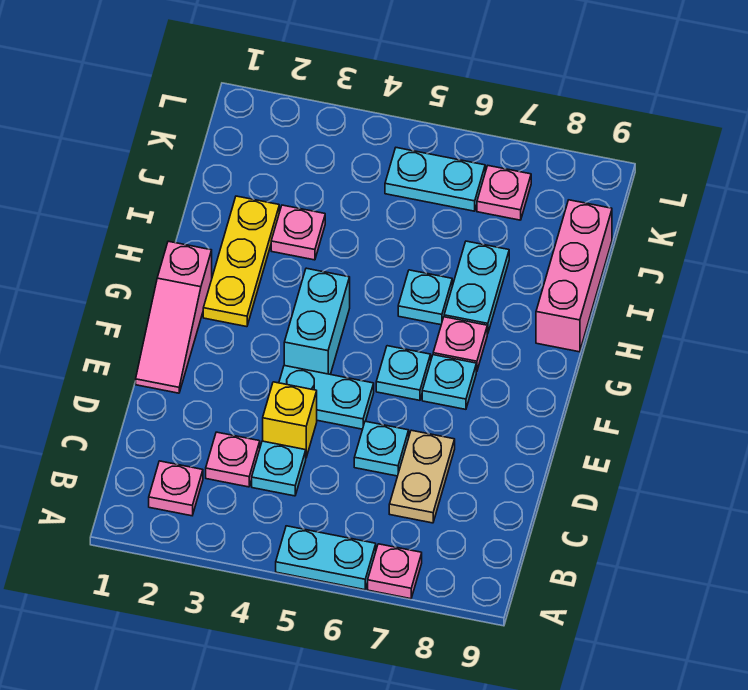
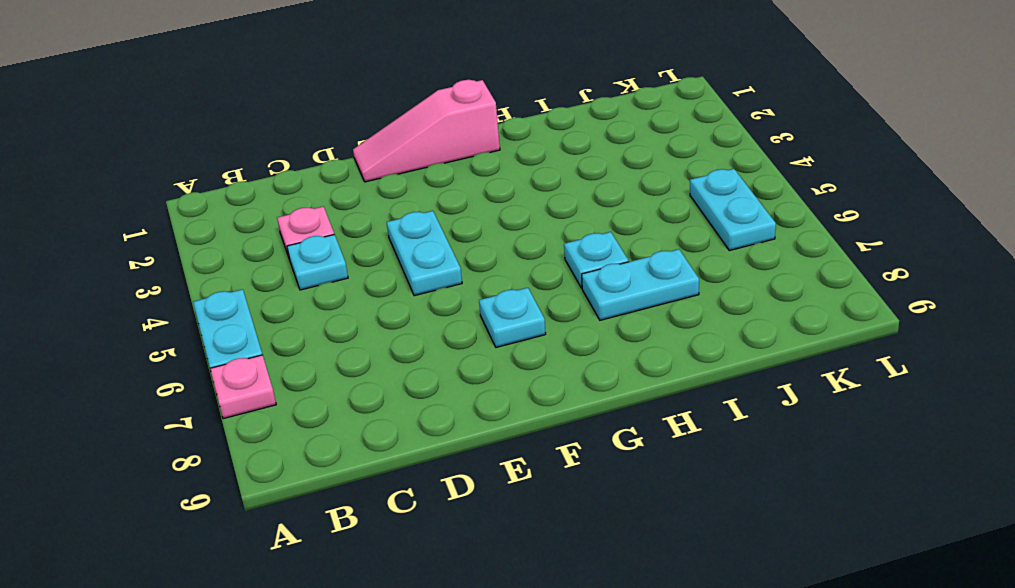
none -> pink plate B2 level 1
none -> tan plate C7:D7 level 1
none -> yellow brick D4 level 1

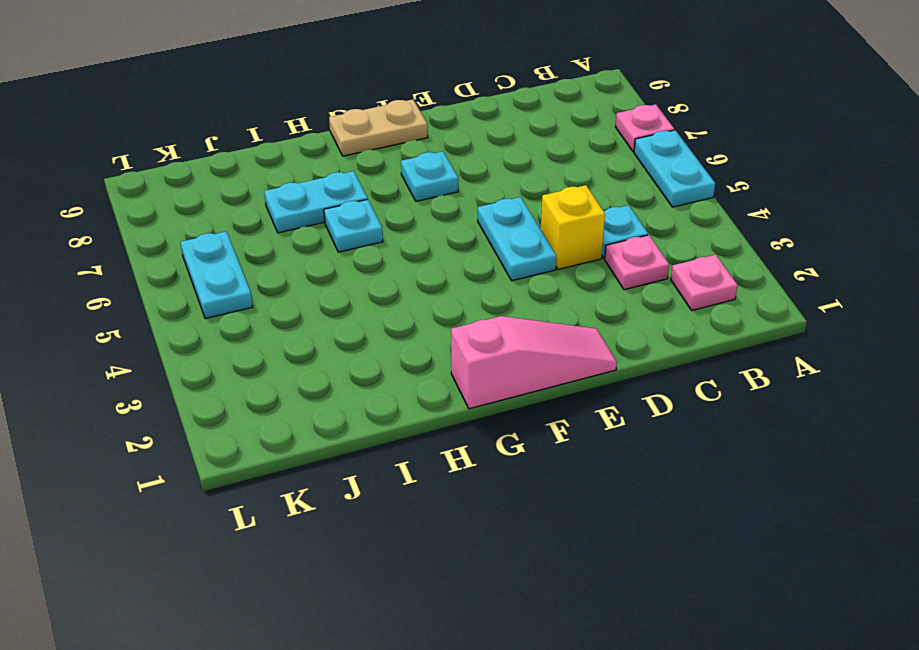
tan plate F9:G9 level 1 -> tan plate C7:D7 level 1
none -> cyan plate D6 level 1
none -> cyan brick F4:G4 level 1
none -> cyan plate F6 level 1

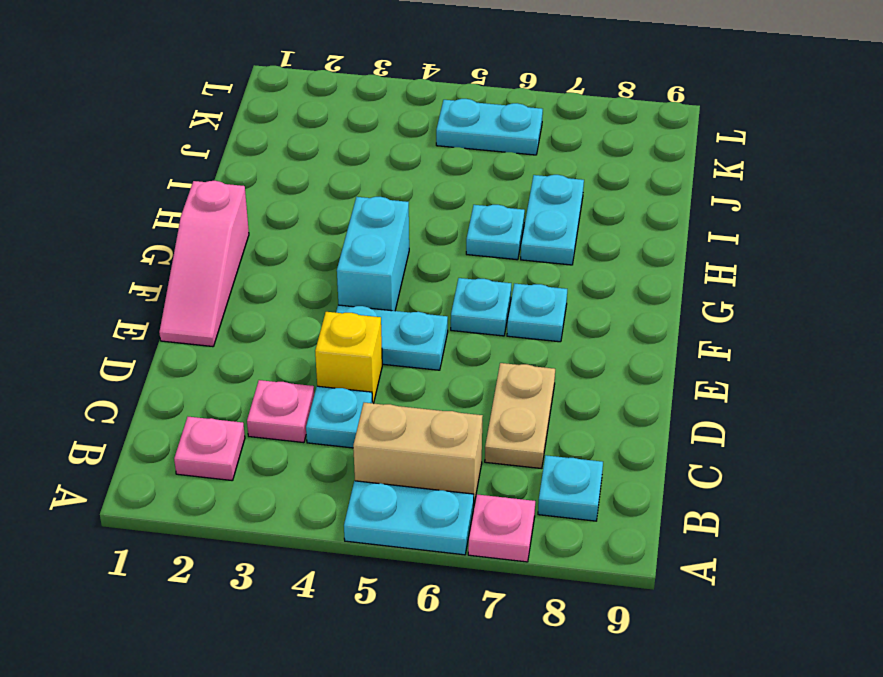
tan brick B5:B6 level 1 -> none
cyan plate B8 level 1 -> cyan plate D6 level 1
none -> yellow plate G2:I2 level 1
none -> pink plate G7 level 1
none -> pink brick H9:J9 level 1

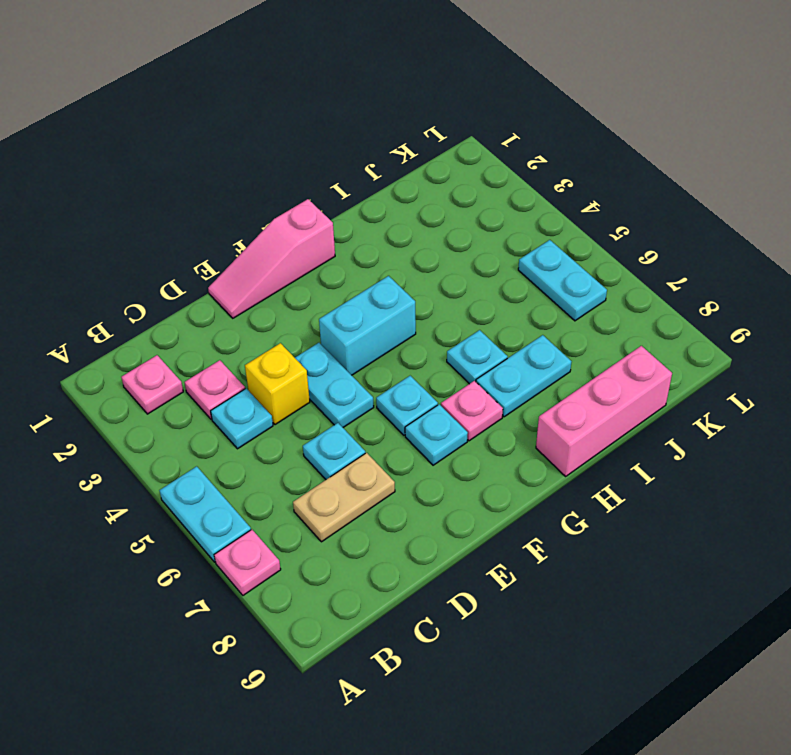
none -> yellow plate G2:I2 level 1
none -> pink plate I3 level 1
none -> pink plate K7 level 1

